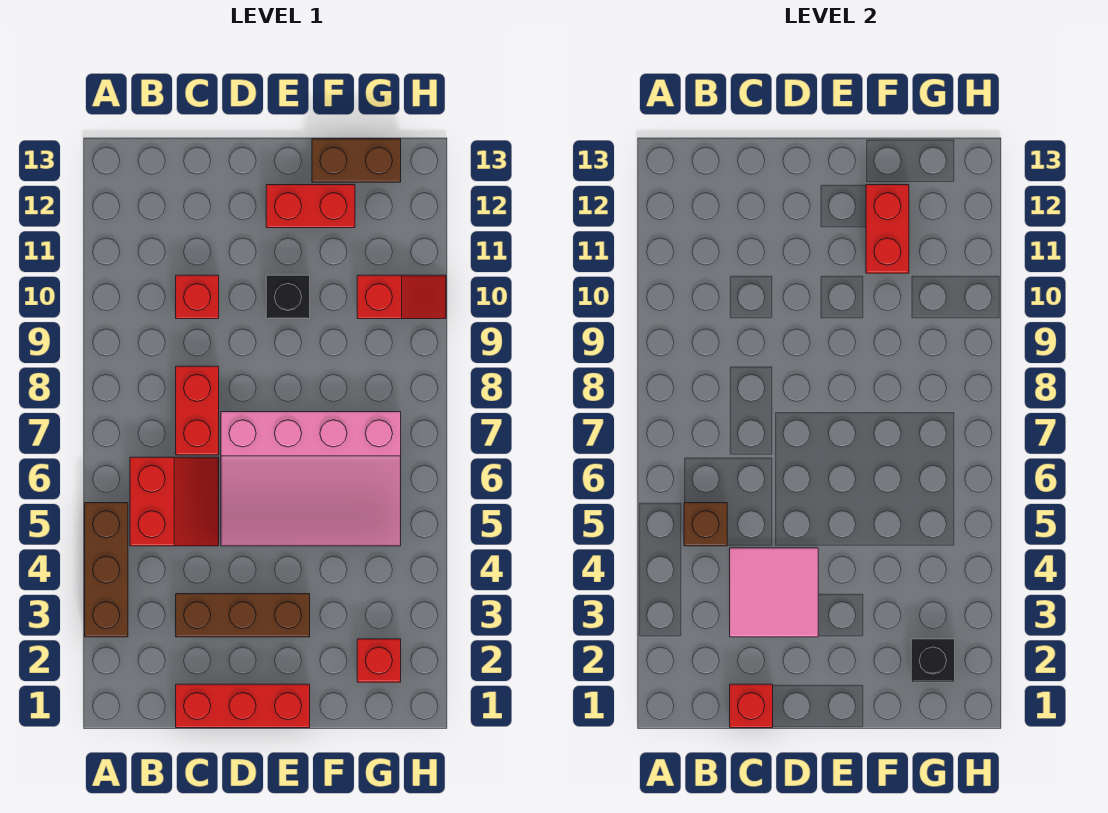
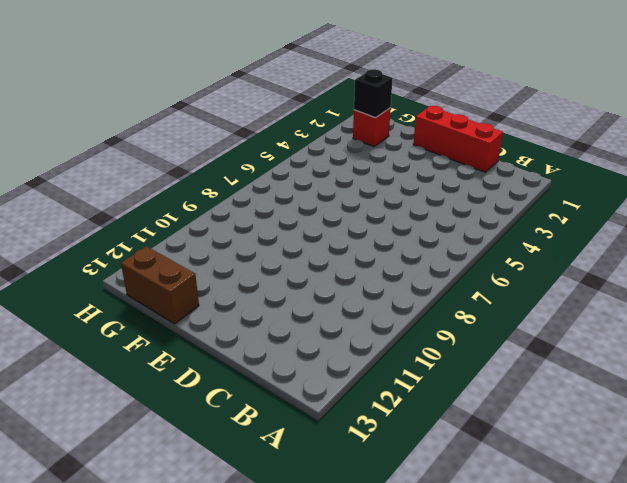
none -> brown brick A3:A5 level 1
none -> red slope B5:C6 level 1 top B
none -> brown brick C3:E3 level 1

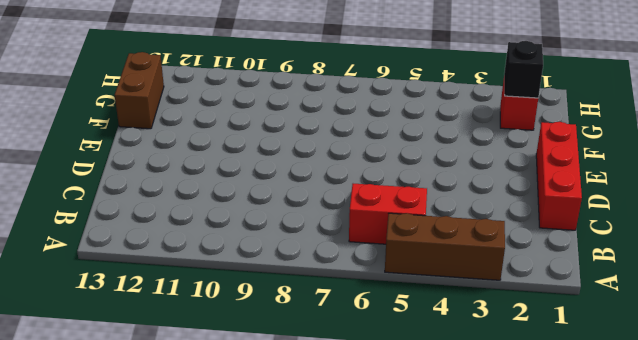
none -> brown brick C3:E3 level 1
none -> red brick C7:C8 level 1
none -> red brick C10 level 1

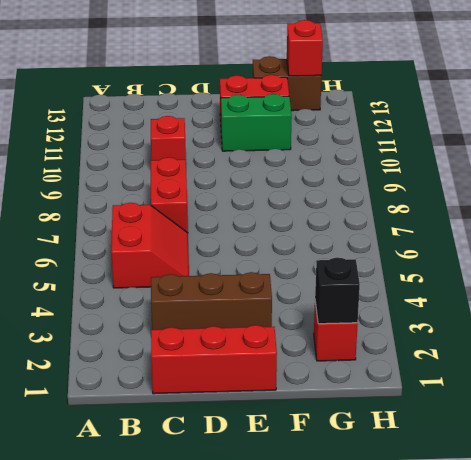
green brick E11:F11 level 1 -> none
red brick G13 level 2 -> red brick C1 level 2
none -> brown brick A3:A5 level 1
none -> pink slope D5:G7 level 1 top 7
none -> black brick E10 level 1

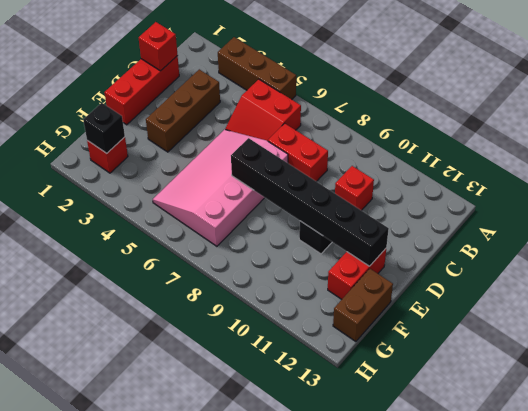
black brick E7:E12 level 2 -> none
none -> red slope G10:H10 level 1 top G
none -> brown brick B5 level 2
none -> pink tile C3:D4 level 2

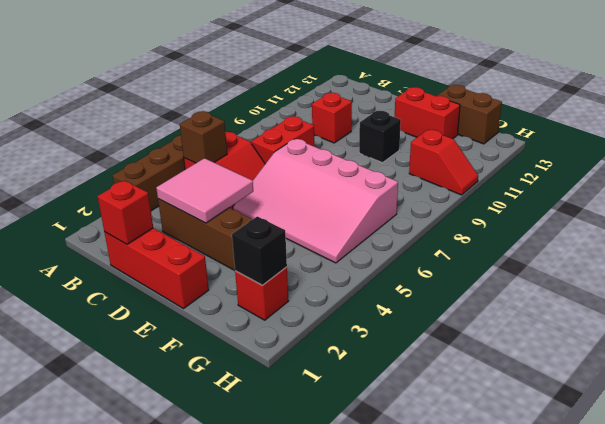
none -> red brick F11:F12 level 2

